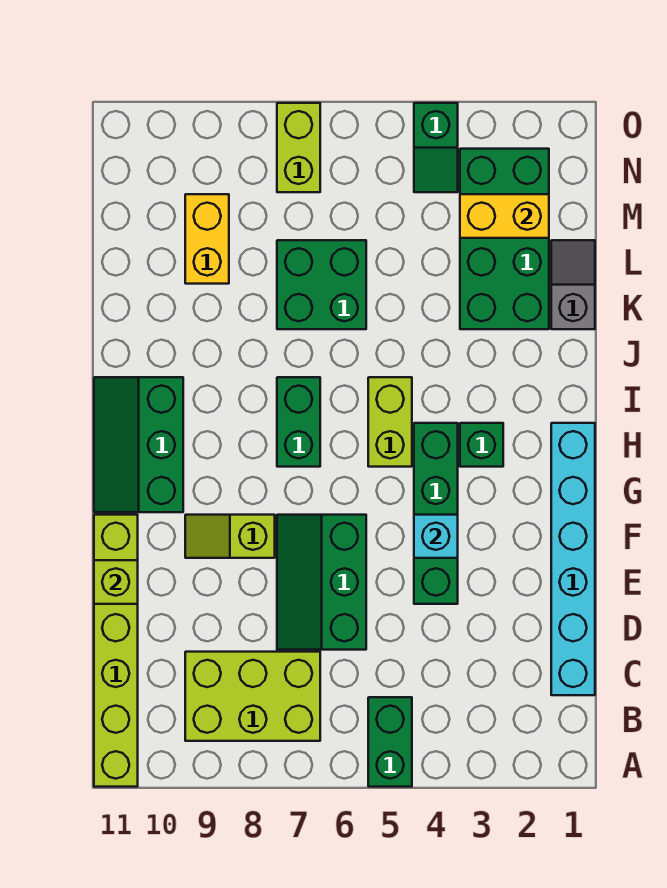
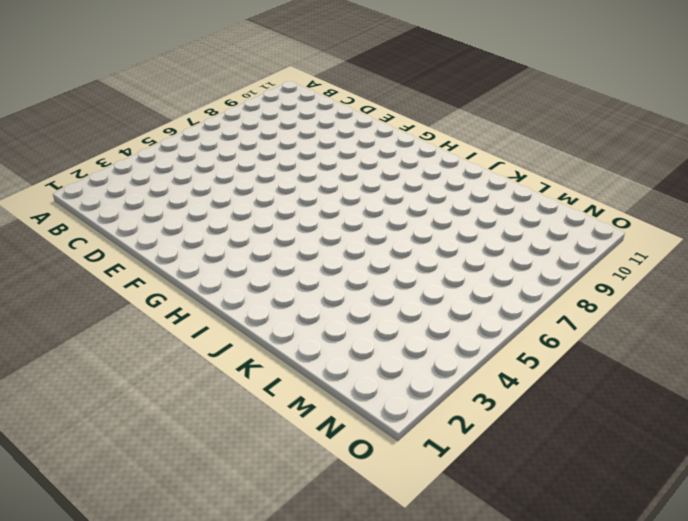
none -> green brick A5:B5 level 1
none -> lime brick A11:F11 level 1
none -> lime brick B7:C9 level 1

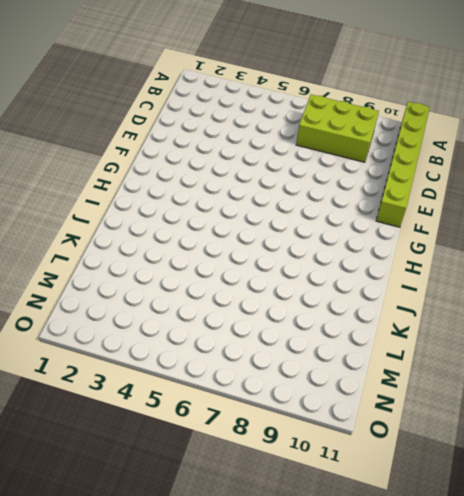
none -> green brick A5:B5 level 1
none -> cyan brick C1:H1 level 1
none -> green slope D6:F7 level 1 top 6

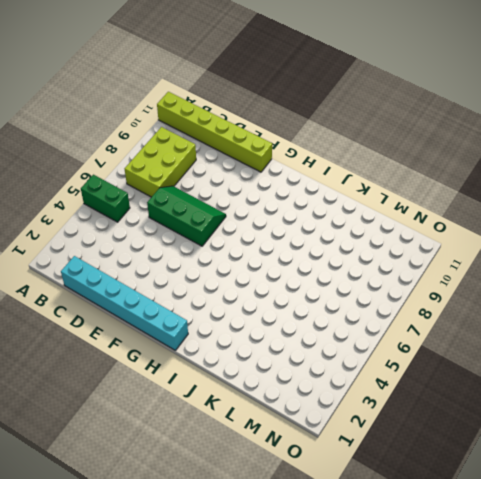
none -> green brick E4:H4 level 1
none -> lime slope F8:F9 level 1 top 8
none -> green slope G10:I11 level 1 top 10

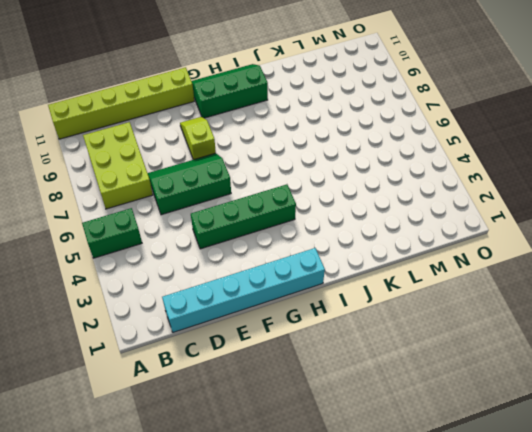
none -> green brick H3 level 1
none -> lime brick H5:I5 level 1
none -> green brick H7:I7 level 1

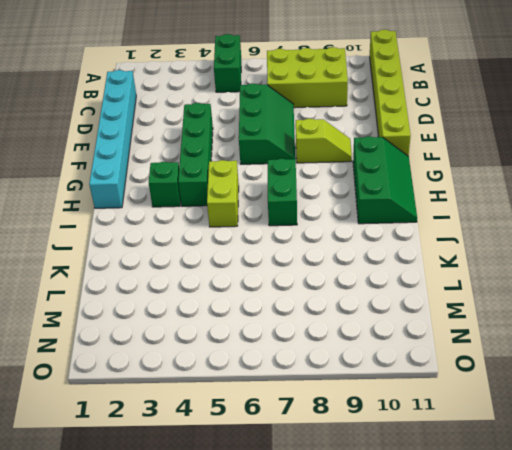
none -> grey slope K1:L1 level 1 top K
none -> green brick K2:N3 level 1
none -> green brick K6:L7 level 1

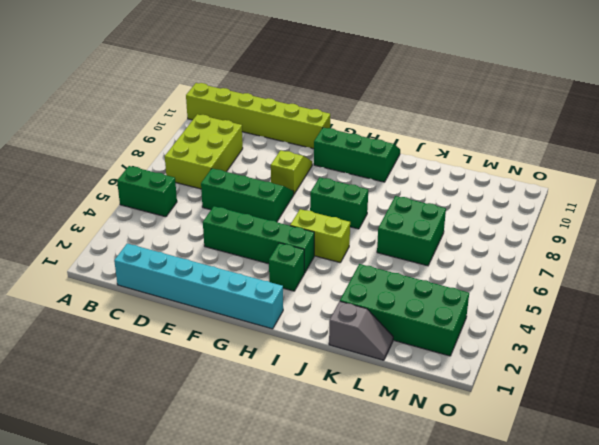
none -> yellow brick L9:M9 level 1
none -> green slope N4:O4 level 1 top O
none -> lime brick N7:O7 level 1

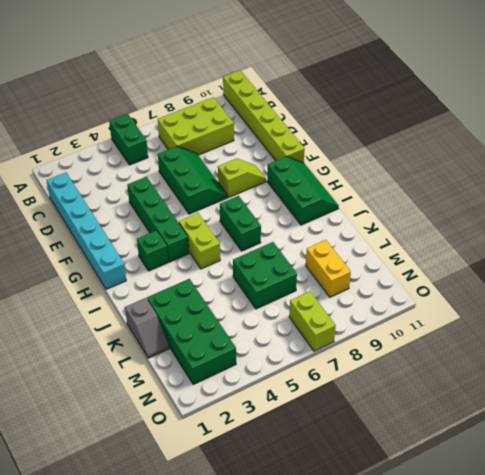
none -> green slope N4:O4 level 1 top O
none -> lime brick E11 level 2
none -> cyan brick F4 level 2

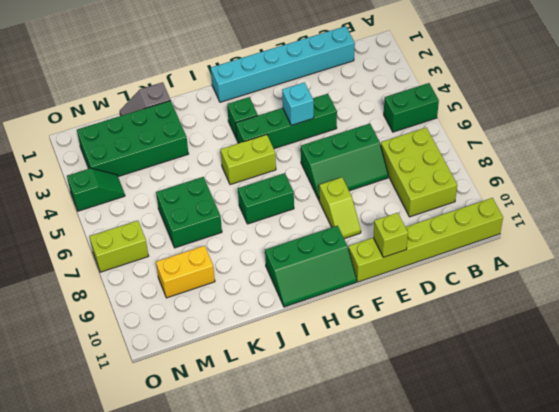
none -> yellow brick M2:M3 level 2

